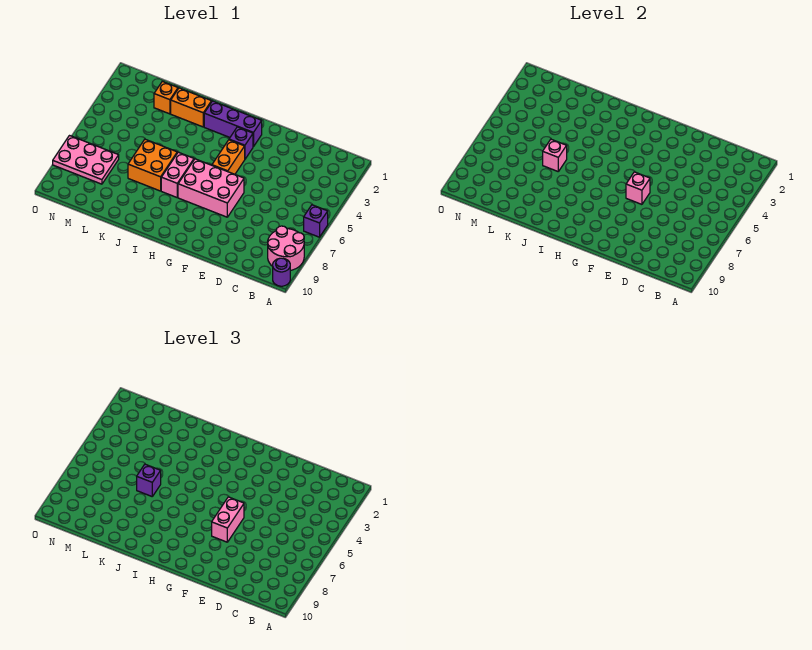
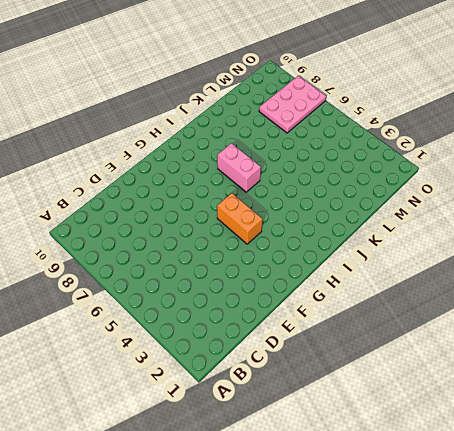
none -> purple brick A6 level 1
none -> pink round brick A8:B9 level 1
none -> purple round brick A10 level 1

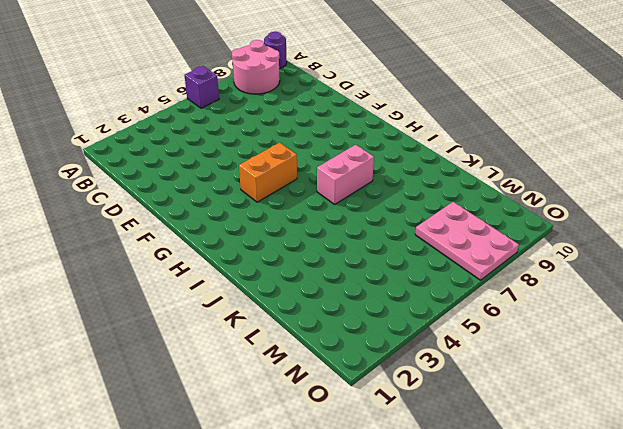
none -> pink brick F6:H7 level 1
none -> purple brick G2:I2 level 1
none -> purple brick G3 level 1

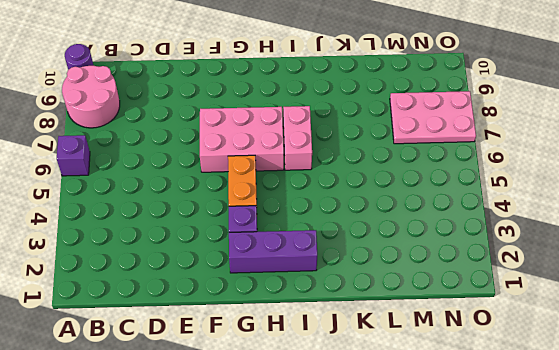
none -> orange brick J2:K2 level 1
none -> orange brick J6:K7 level 1
none -> orange brick L2 level 1

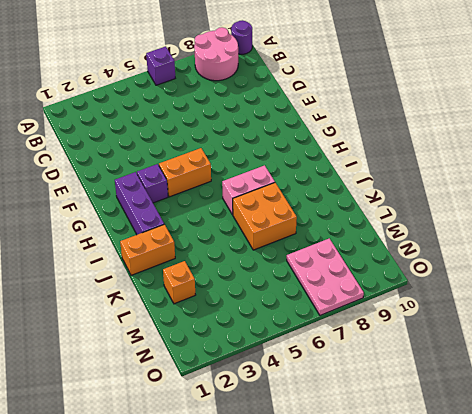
orange brick J1:J2 level 1 -> orange brick J2:K2 level 1
none -> pink brick F6:H7 level 1
none -> pink brick F6 level 2
none -> pink brick K6 level 2

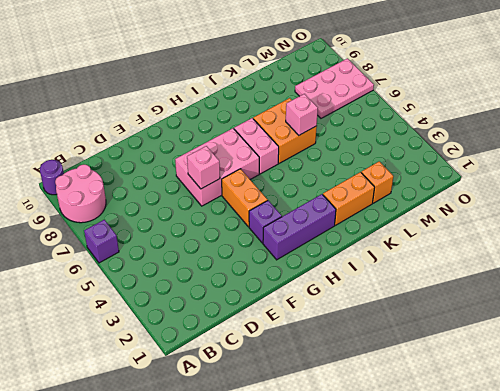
none -> pink brick F6:F7 level 3
none -> purple brick K6 level 3

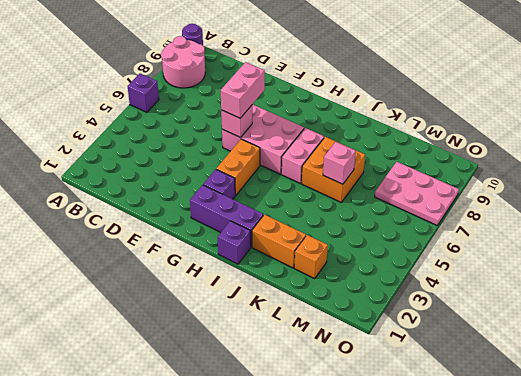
purple brick I1 level 1 -> purple brick K6 level 3

